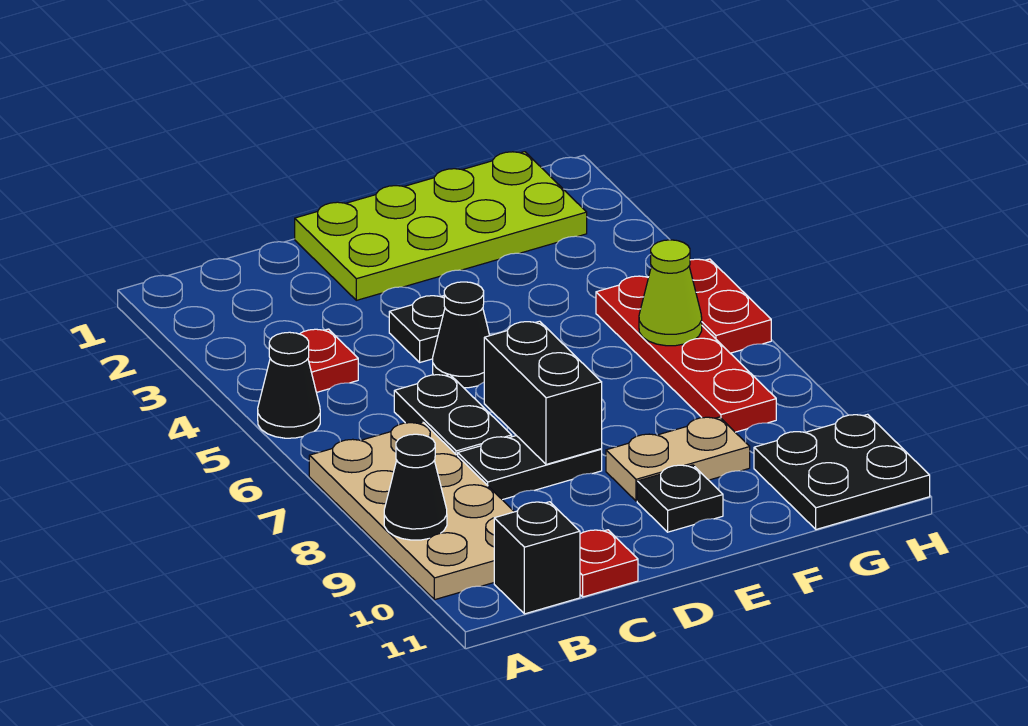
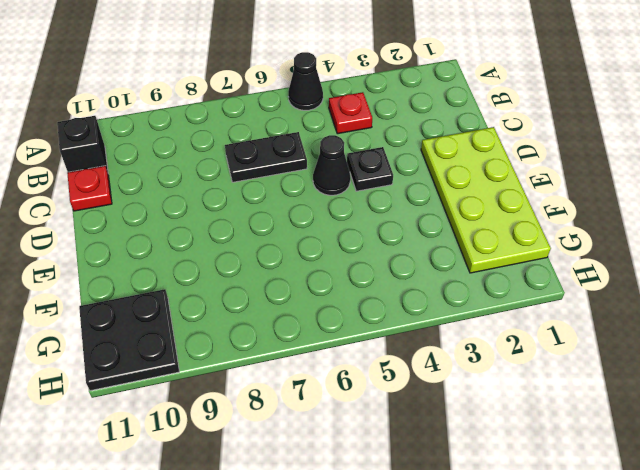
none -> tan plate A7:B10 level 1
none -> black plate C8:D8 level 1
none -> tan plate E9:F9 level 1

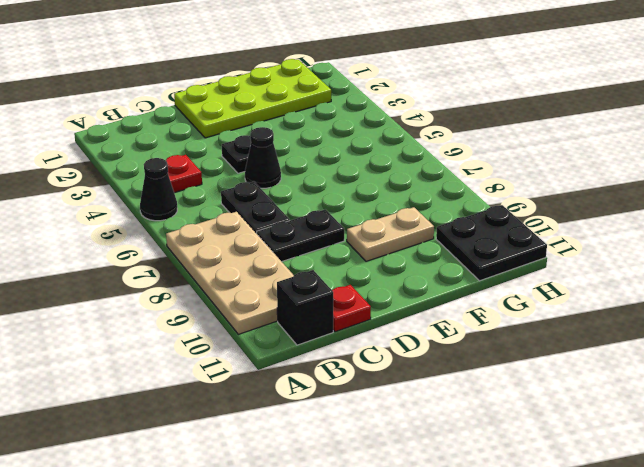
none -> black plate E10 level 1
none -> red plate G5:G8 level 1
none -> red plate H5:H6 level 1

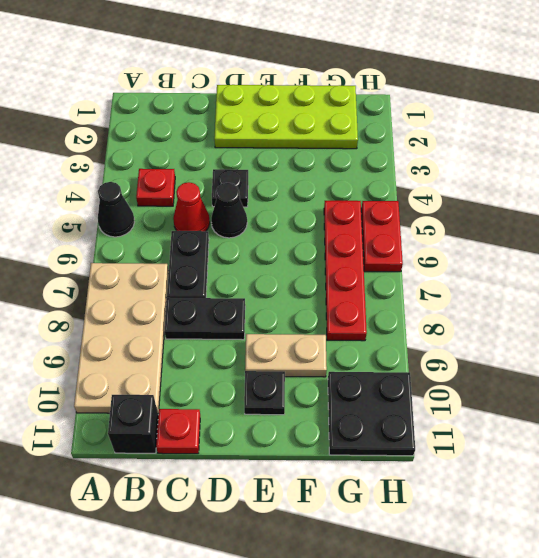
red cone C5 level 1 -> none
none -> black cone A9 level 2
none -> black brick D7:D8 level 2
none -> lime cone G6 level 2

